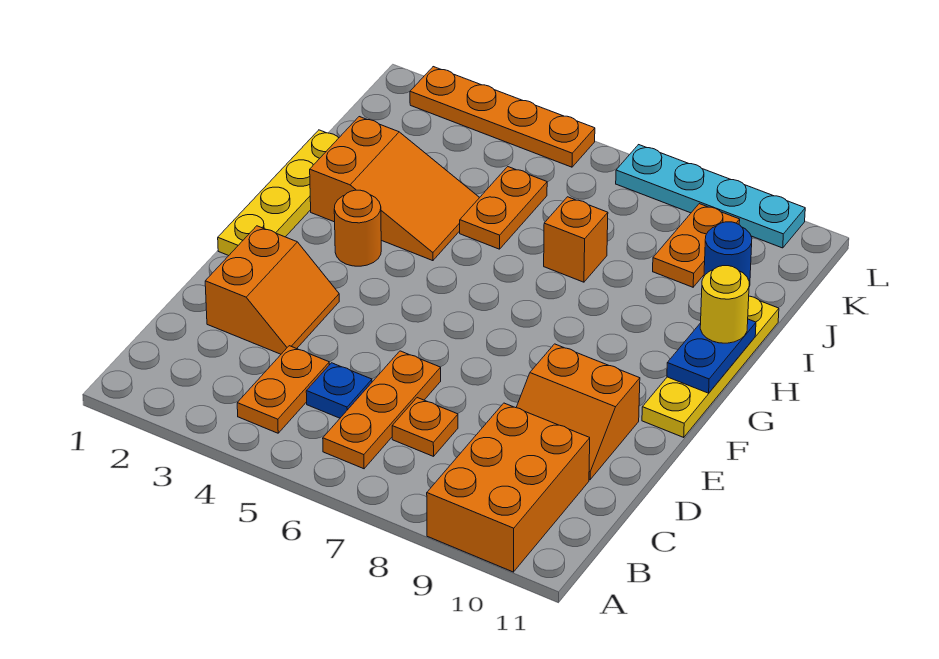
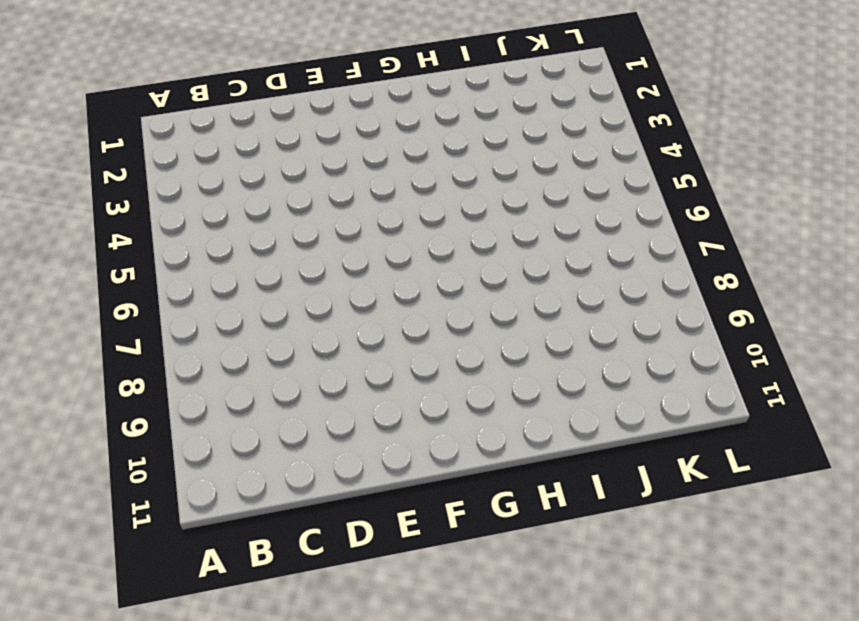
none -> orange brick A9:C10 level 1
none -> orange plate B4:C4 level 1
none -> orange plate B6:D6 level 1

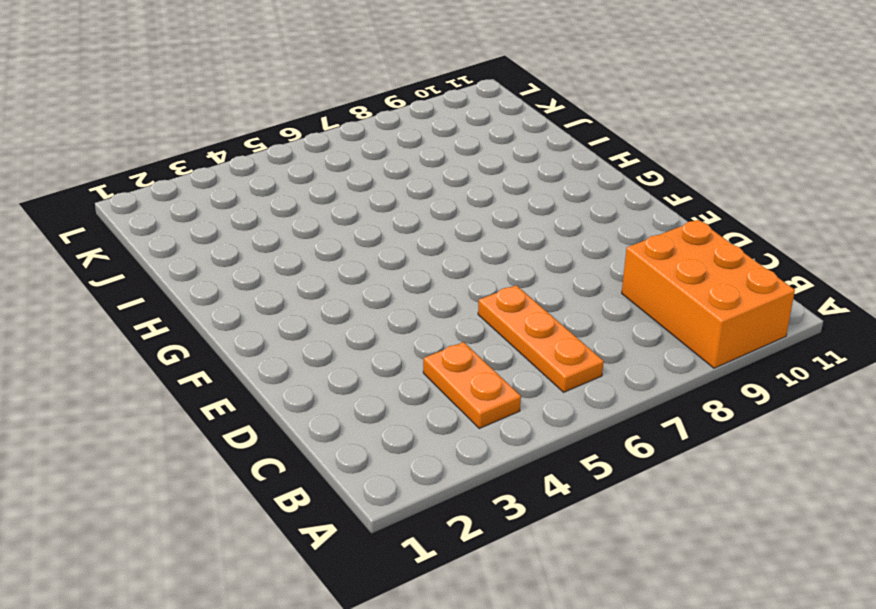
none -> blue plate C5 level 1
none -> orange plate C7 level 1
none -> orange slope D2:E3 level 1 top 2

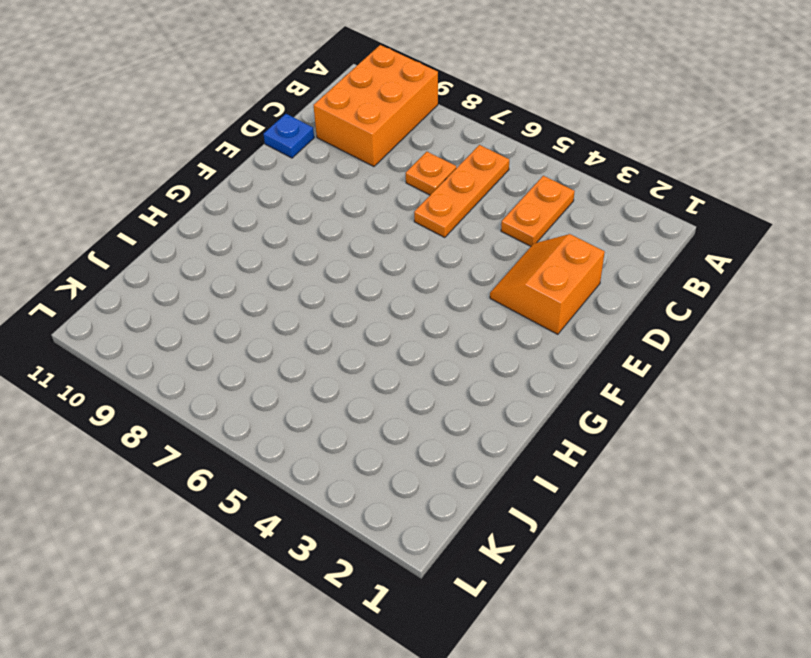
blue plate D11 level 1 -> blue plate C5 level 1
none -> orange slope D9:E10 level 1 top E
none -> yellow plate F1:I1 level 1
none -> yellow plate F11:I11 level 1

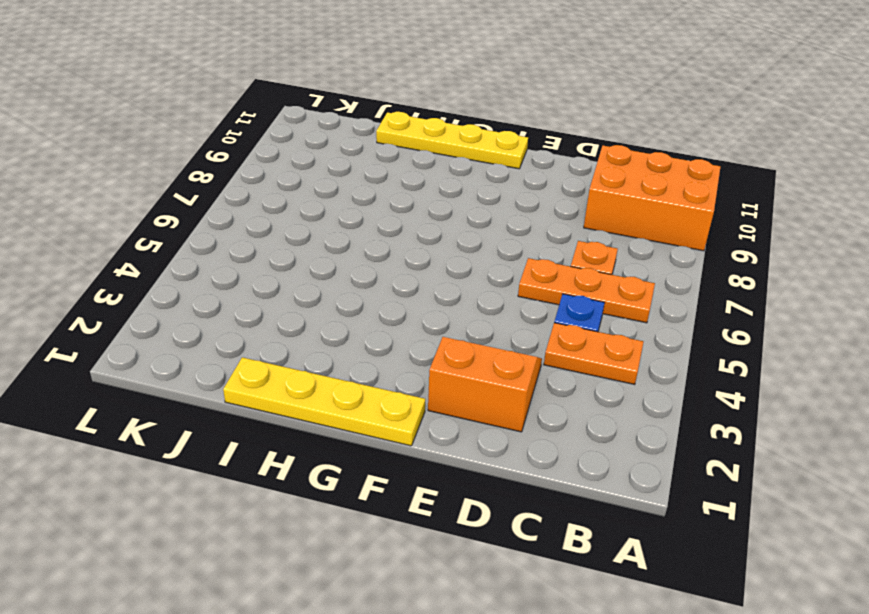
none -> orange slope D9:E10 level 1 top E
none -> orange round brick G3 level 1
none -> orange slope H2:I4 level 1 top 2

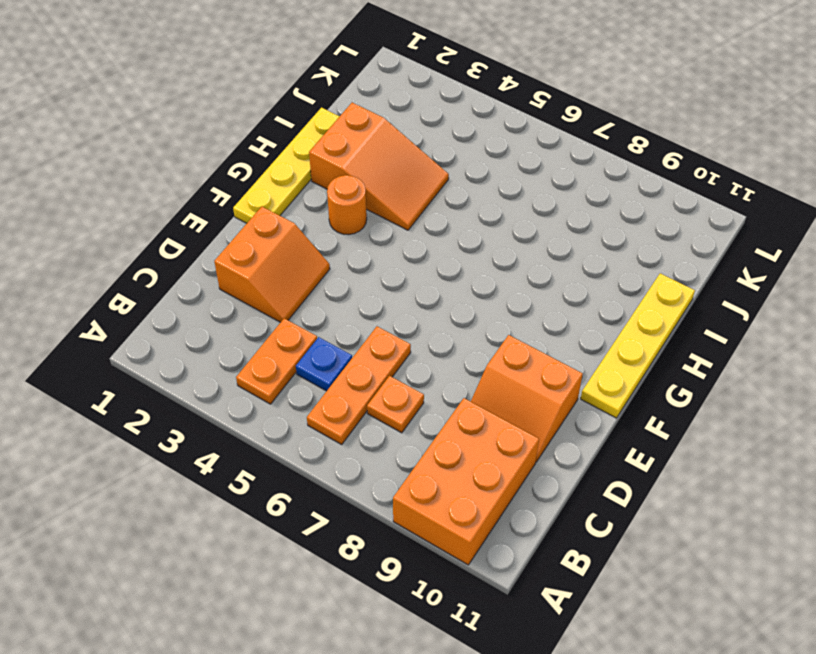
none -> orange plate I5:J5 level 1
none -> orange brick I7 level 1
none -> orange plate J9:K9 level 1

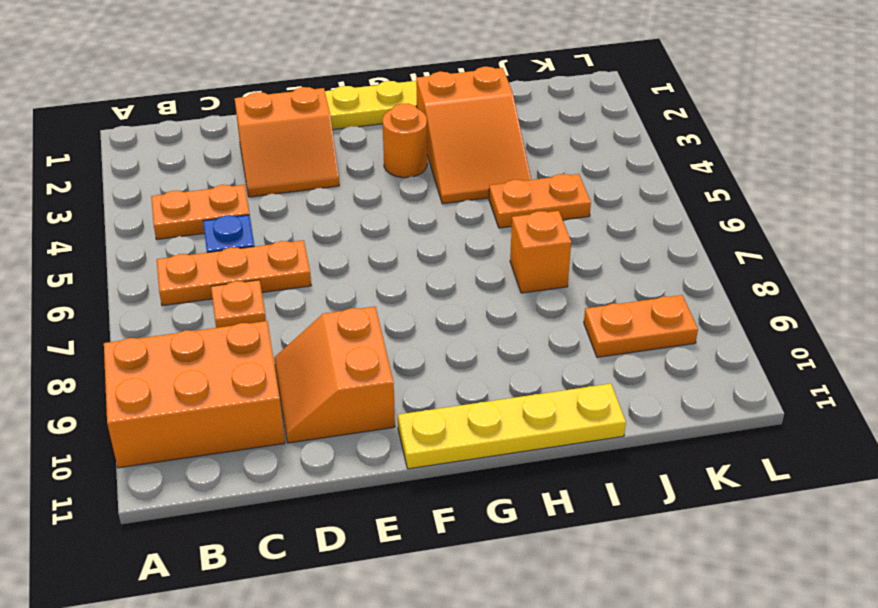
none -> blue round brick J10 level 1
none -> orange plate L2:L5 level 1
none -> cyan plate L7:L10 level 1

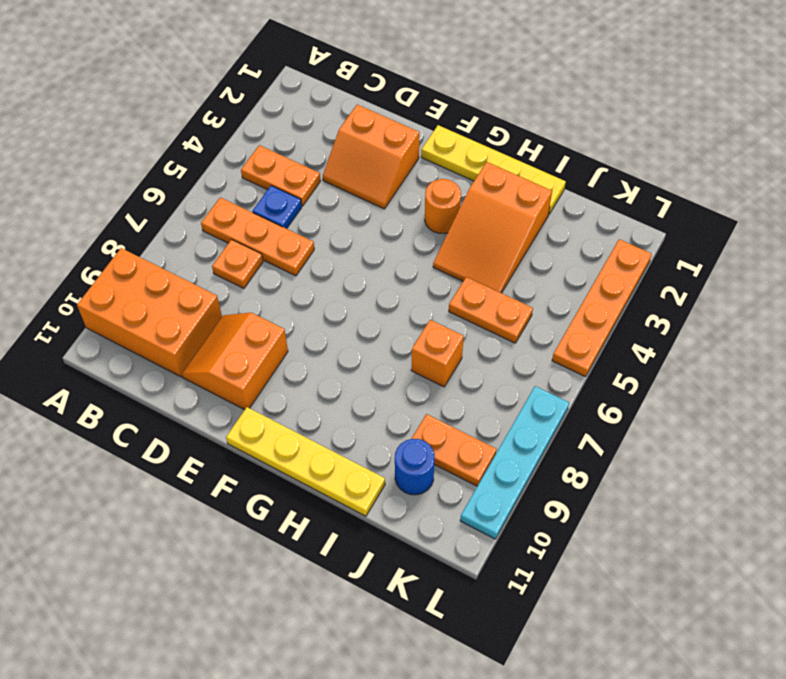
none -> blue plate G11:H11 level 2
none -> yellow round brick H11 level 3

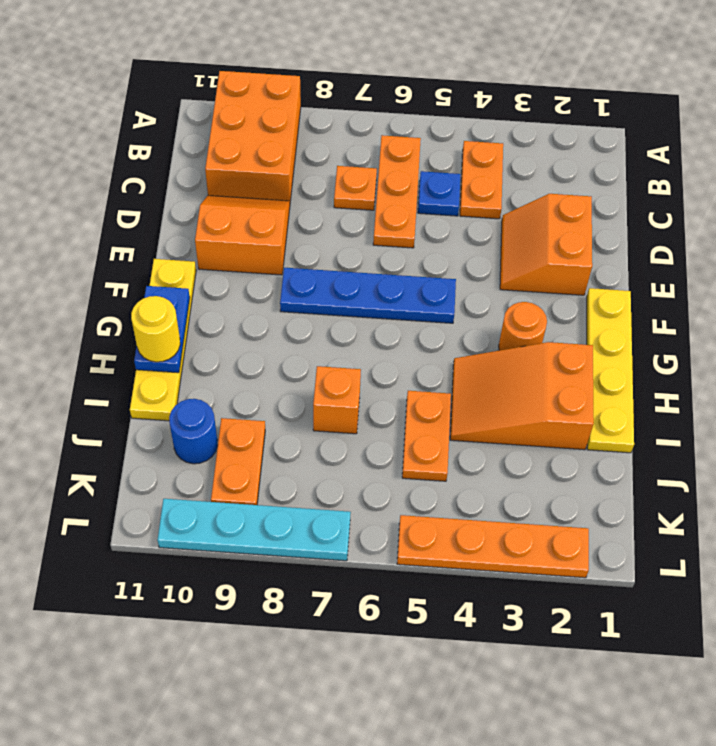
blue plate F5:F8 level 1 -> none

